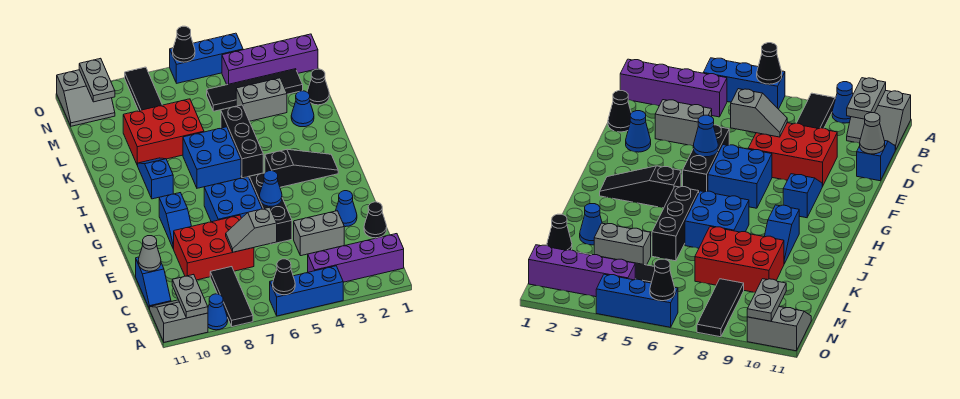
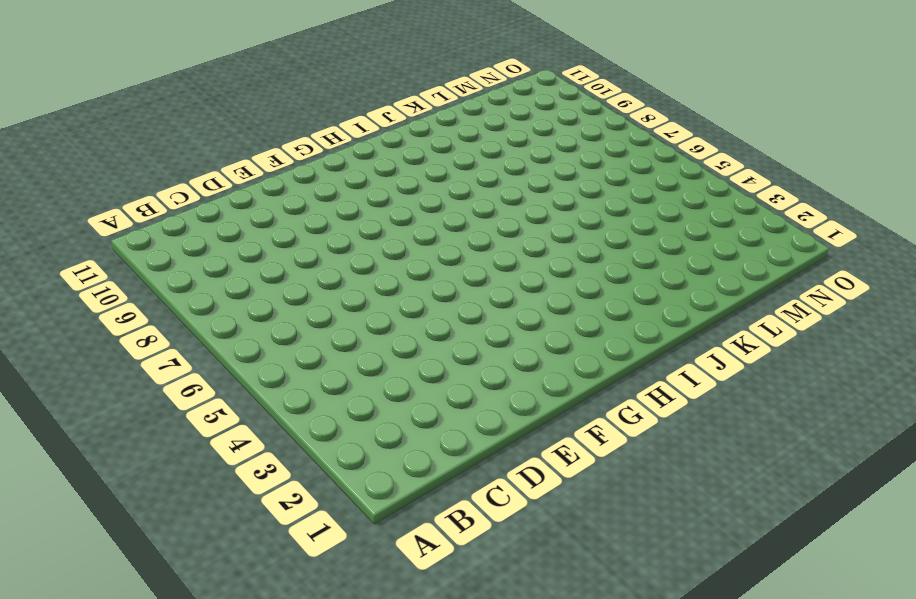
none -> blue brick A4:A6 level 1
none -> black tile A8:C8 level 1
none -> blue cone A9 level 1
none -> grey slope A10:B11 level 1 top A

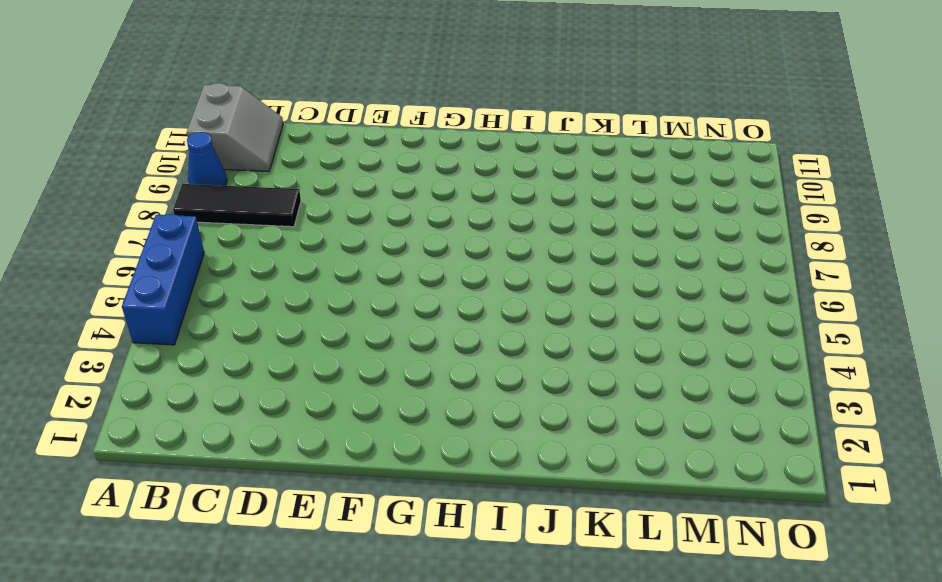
none -> purple brick B1:B4 level 1
none -> blue slope C11:D11 level 1 top D
none -> black cone D1 level 1
none -> grey brick D3:D4 level 1

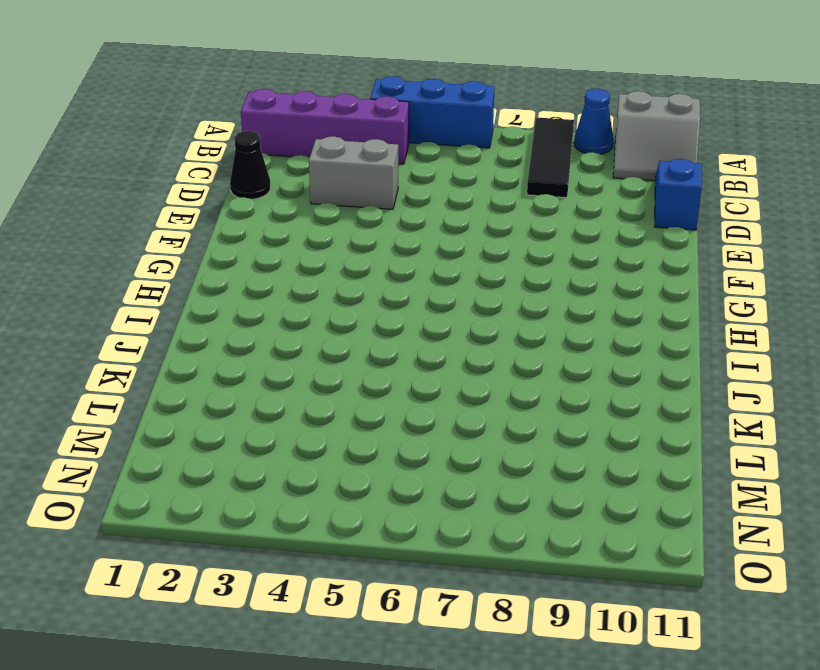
none -> red brick D7:E9 level 1
none -> blue cone E2 level 1
none -> black brick E5:G5 level 1
none -> blue brick F6:G7 level 1

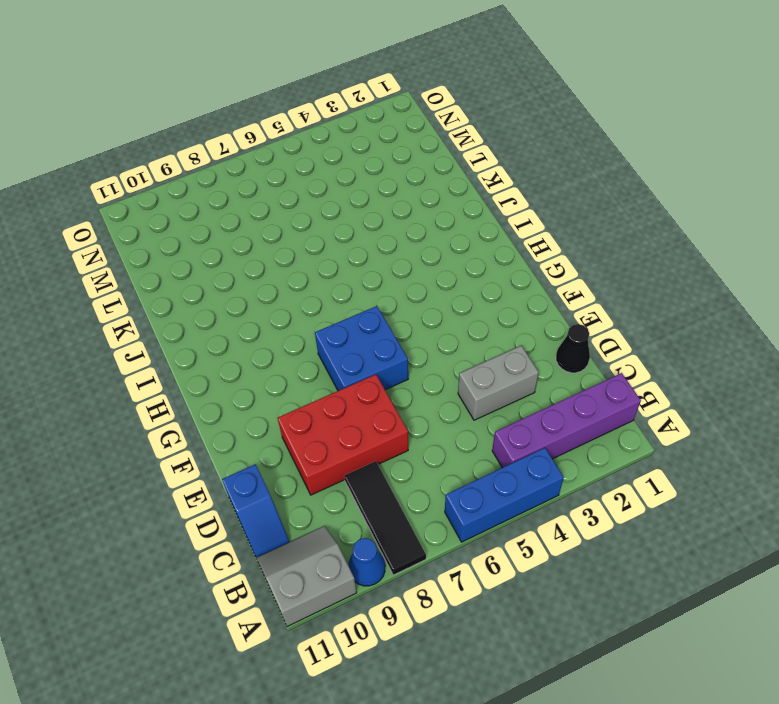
none -> blue cone E2 level 1
none -> black brick E5:G5 level 1
none -> blue slope F9:G9 level 1 top G
none -> black slope H2:H4 level 1 top 4

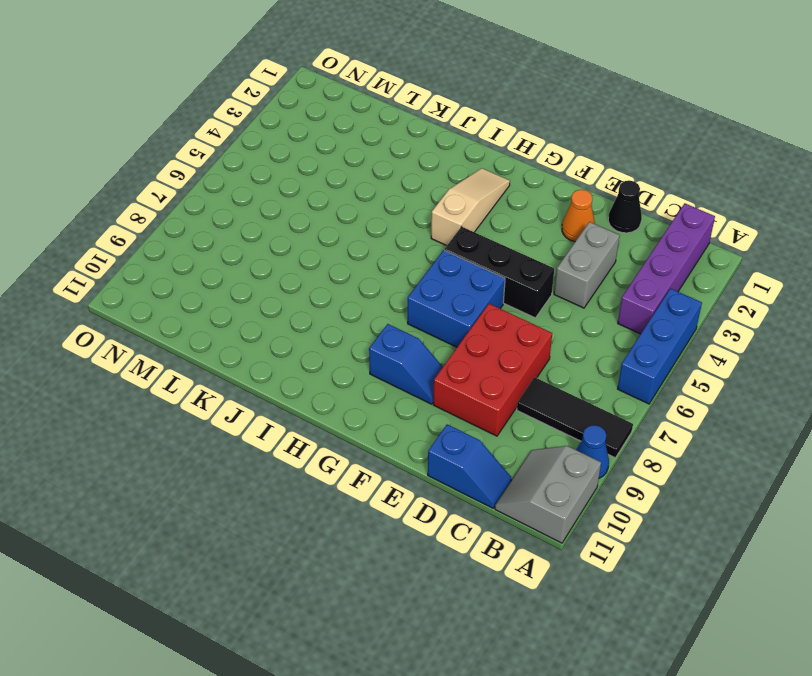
orange cone E2 level 1 -> blue cone E2 level 1
tan slope H2:H4 level 1 top 4 -> black slope H2:H4 level 1 top 4
none -> black brick I5:K5 level 1
none -> blue brick I6:J7 level 1
none -> blue slope I9:J9 level 1 top I
none -> blue cone K2 level 1

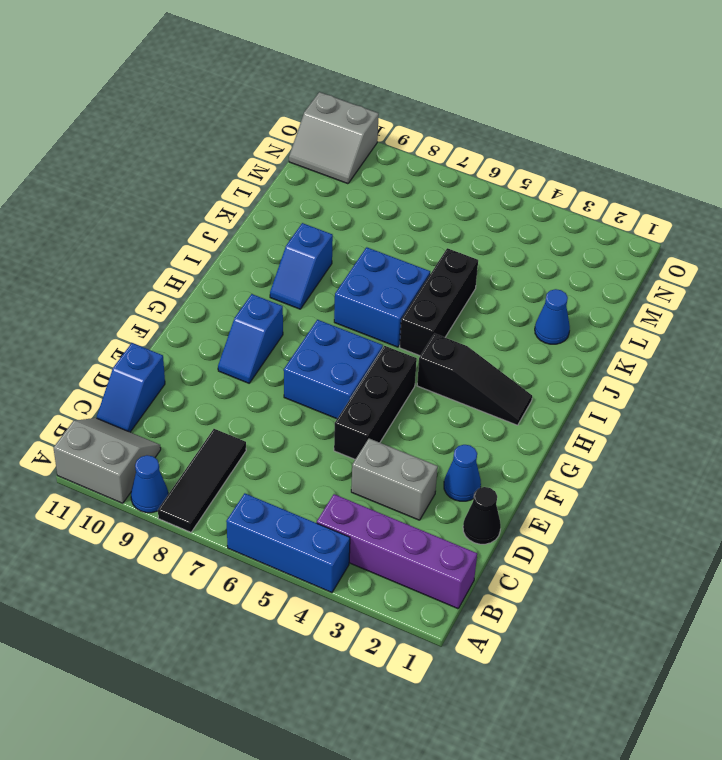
blue slope I9:J9 level 1 top J -> blue slope I9:J9 level 1 top I
none -> red brick D7:E9 level 1
none -> red brick K7:L9 level 1
none -> black cone L1 level 1
none -> grey brick L3:L4 level 1

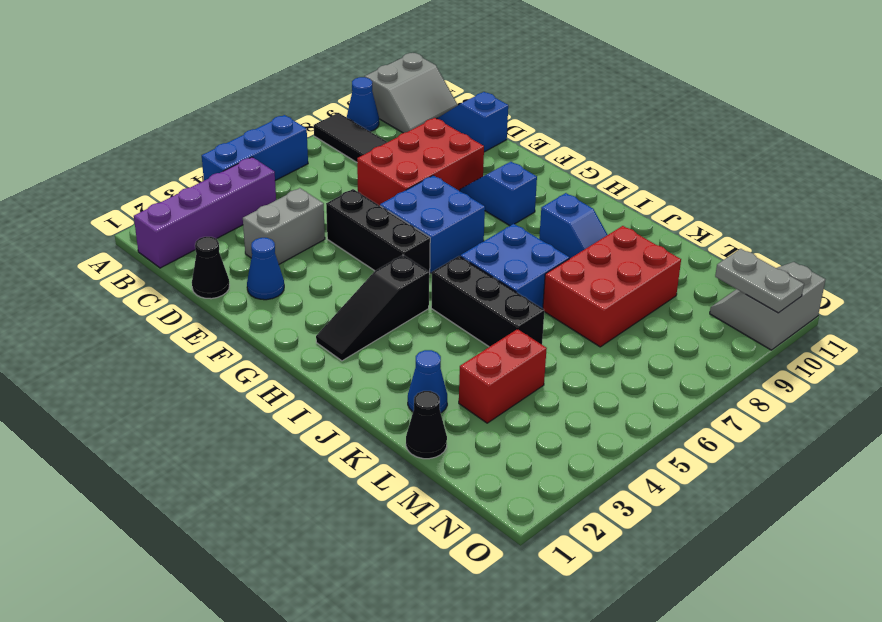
red brick L3:L4 level 1 -> grey brick L3:L4 level 1
none -> black tile M2:M5 level 1
none -> black tile M8:O8 level 1
none -> purple brick N1:N4 level 1
none -> blue brick O4:O6 level 1

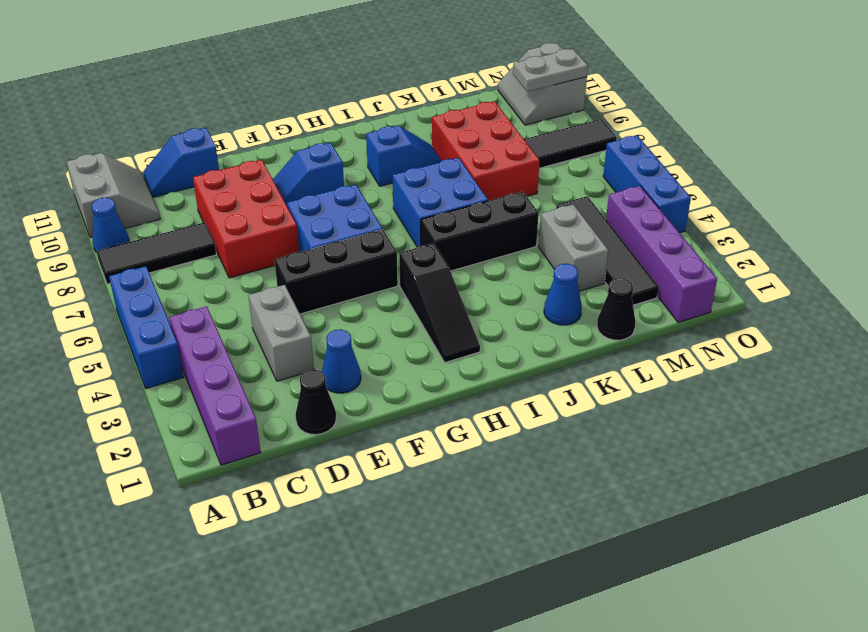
none -> black cone A6 level 2
none -> grey plate A10:B10 level 2
none -> grey slope D6:D7 level 2 top 6
none -> grey cone D11 level 2

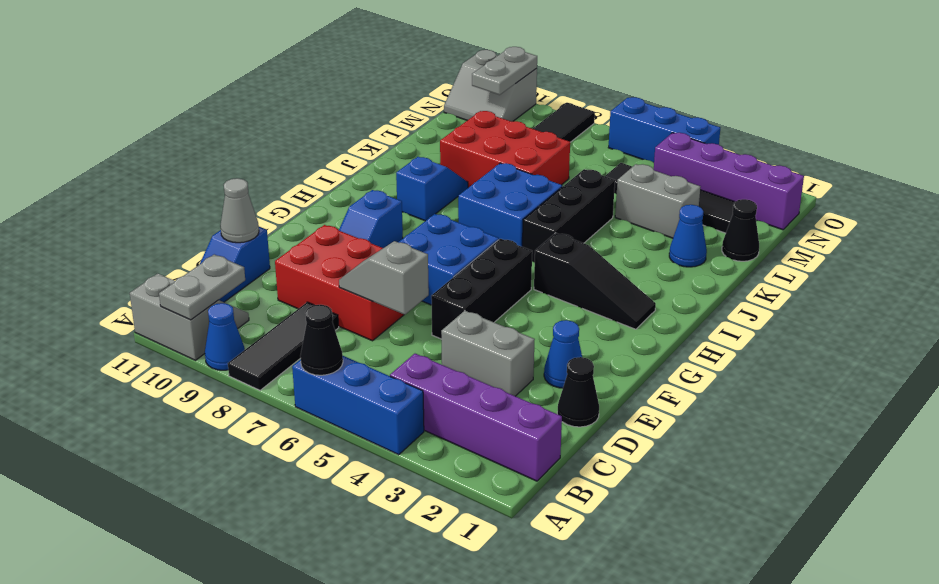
none -> blue cone F5 level 2
none -> black cone O6 level 2

